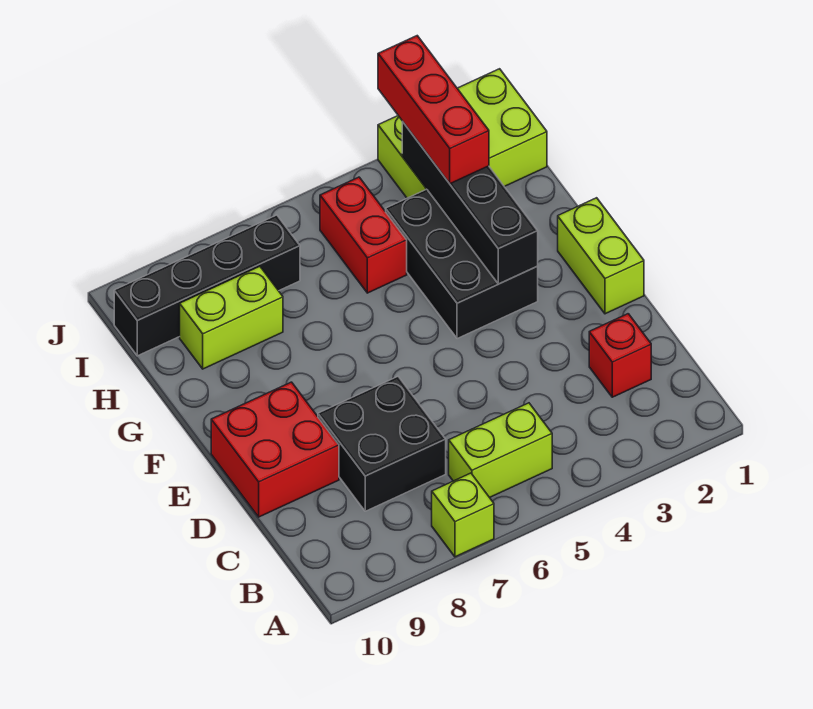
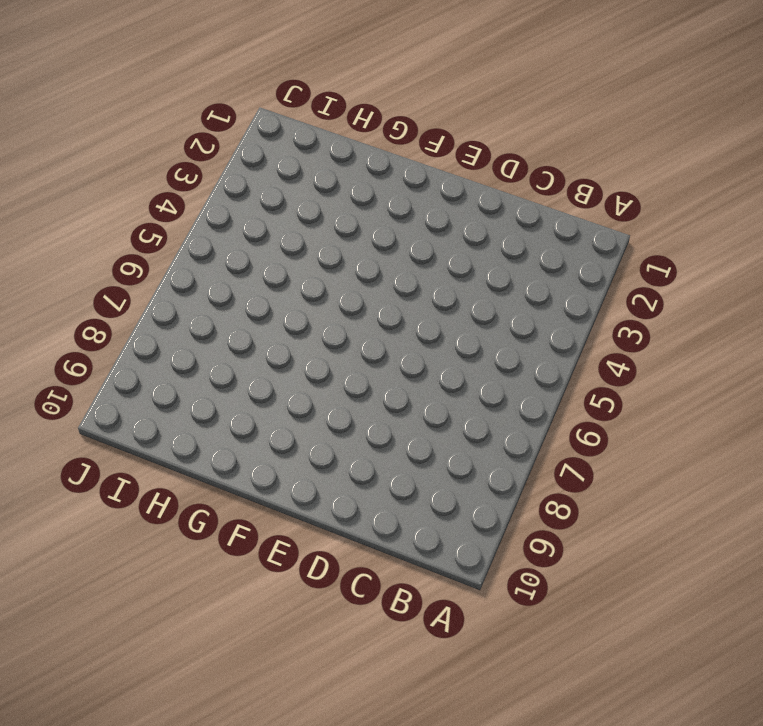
none -> lime brick A7 level 1
none -> lime brick B5:B6 level 1
none -> red brick C2 level 1

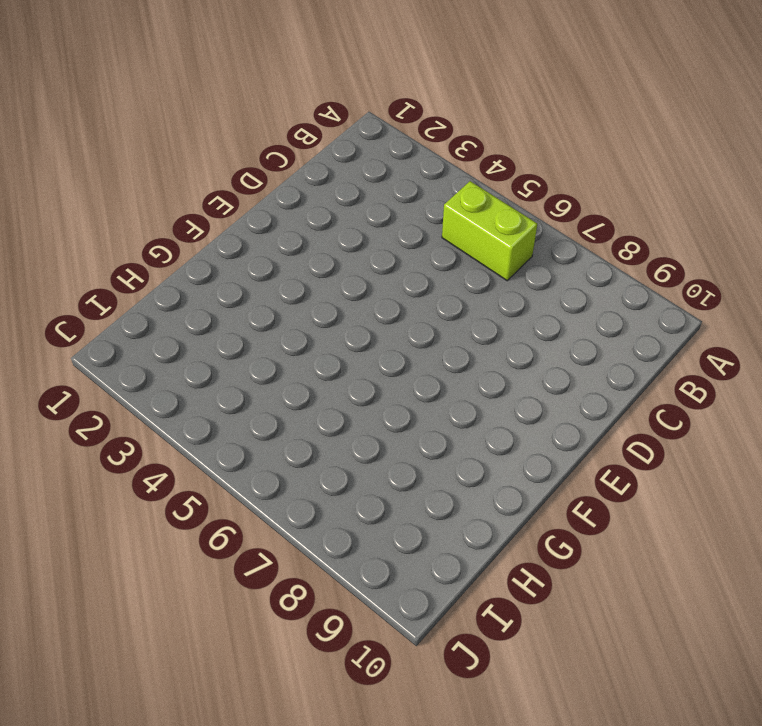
none -> lime brick A7 level 1
none -> red brick C2 level 1
none -> black brick C7:D8 level 1

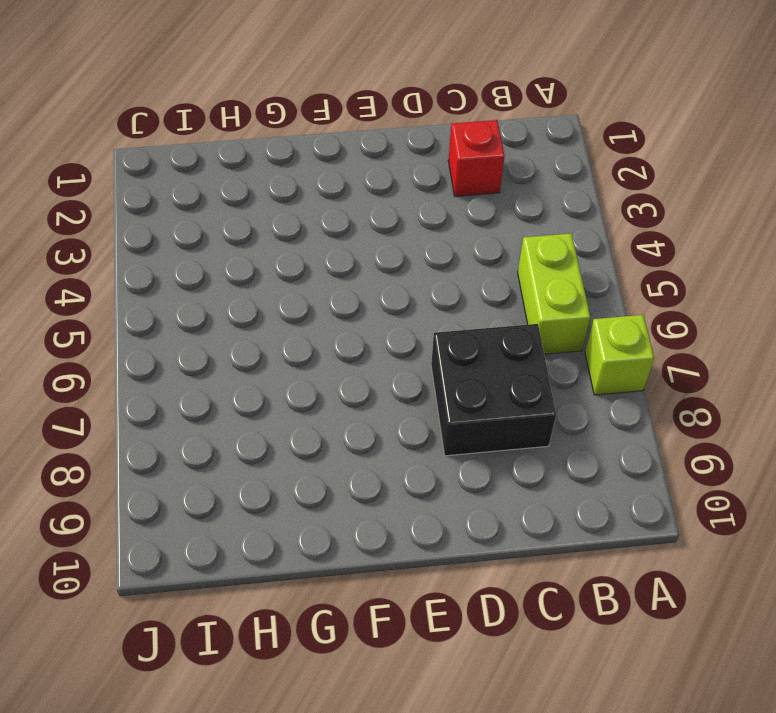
none -> red brick D9:E10 level 1
none -> lime brick E1:F1 level 1
none -> black brick F3:H4 level 1

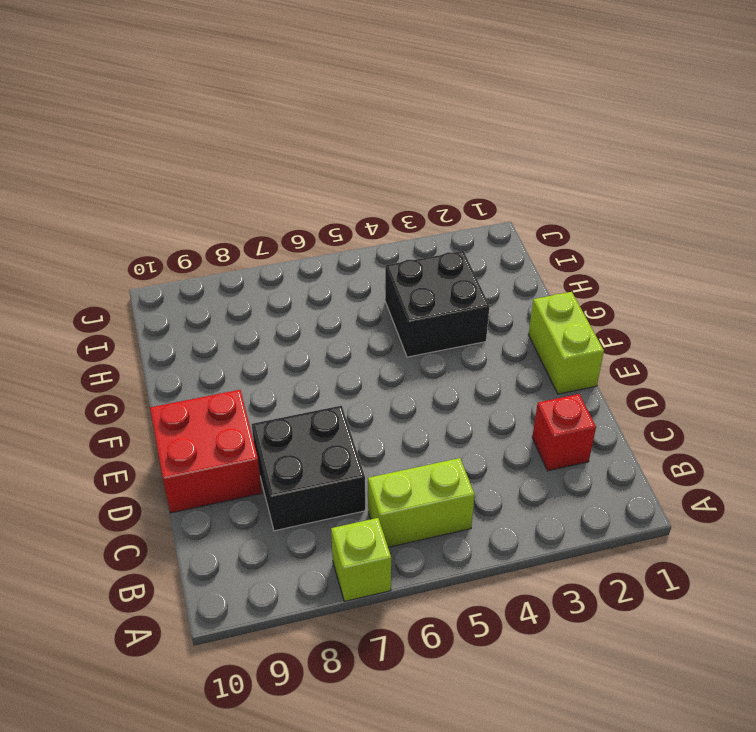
black brick G3:H4 level 1 -> black brick F3:H4 level 1
none -> red brick H5:I5 level 1
none -> lime brick H8:H9 level 1
none -> lime brick I1:J3 level 1

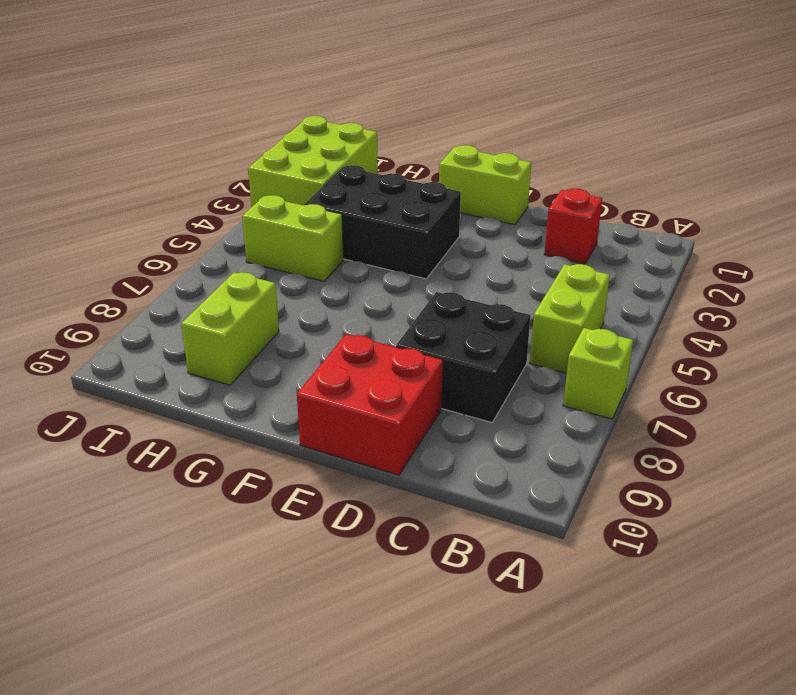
lime brick H5:I5 level 1 -> red brick H5:I5 level 1
none -> black brick I7:I10 level 1
none -> black brick F3:I3 level 2
none -> red brick H3:J3 level 3

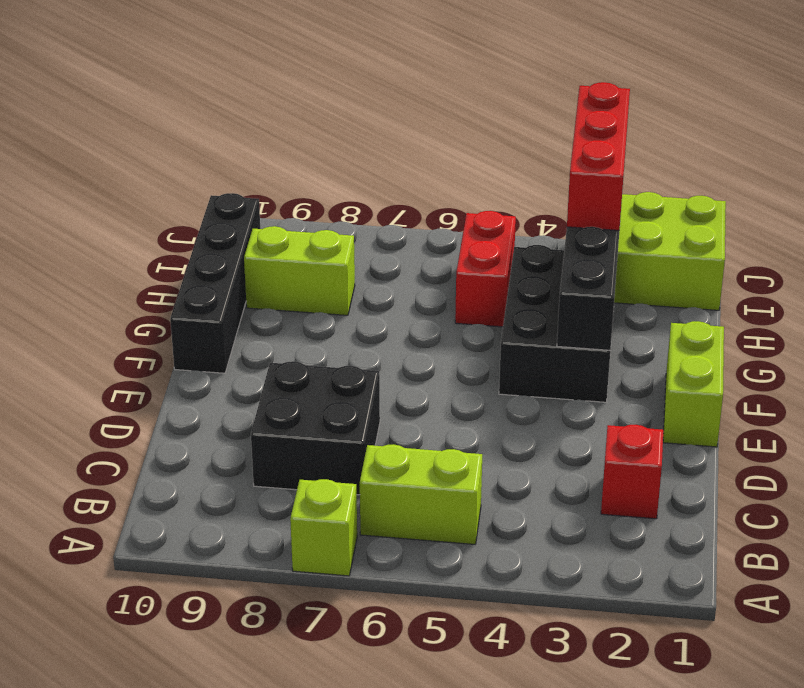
black brick F10:I10 level 1 -> black brick I7:I10 level 1
none -> red brick D9:E10 level 1

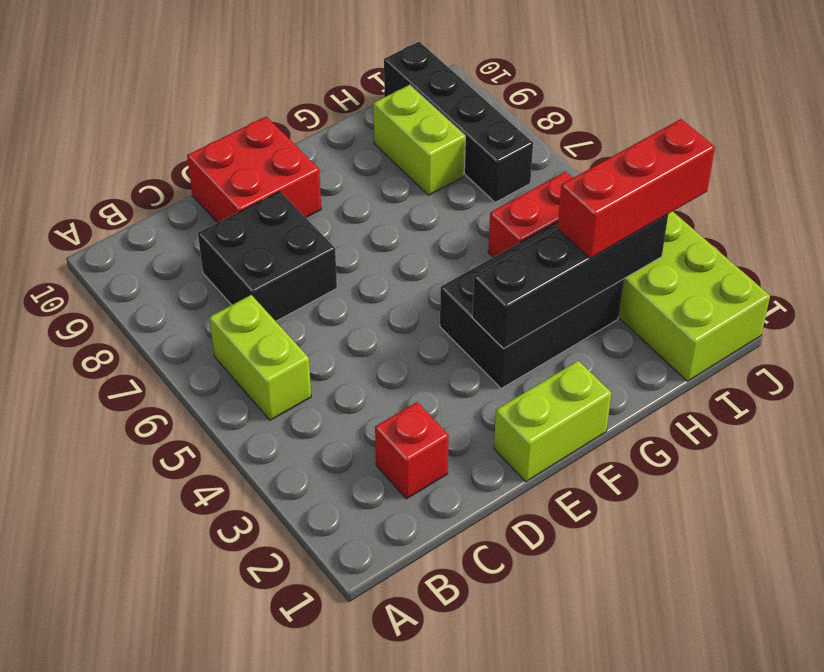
none -> lime brick A7 level 1

